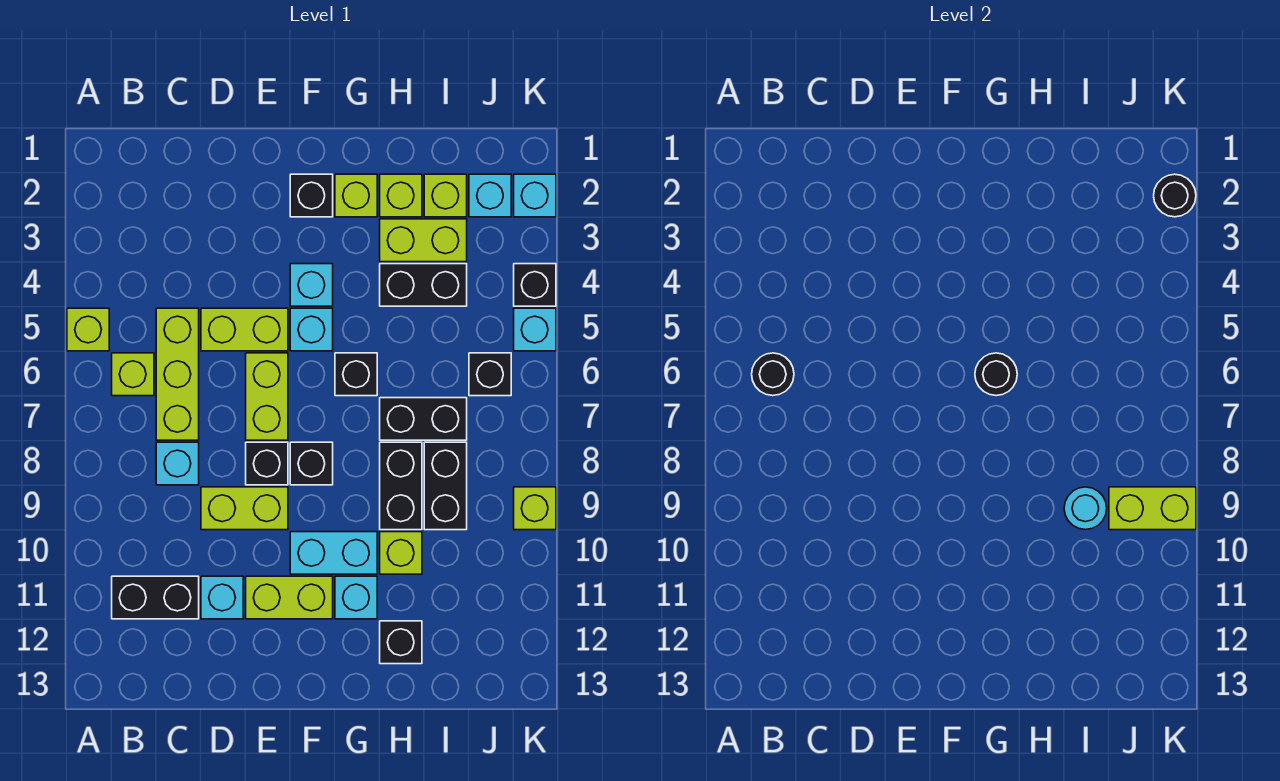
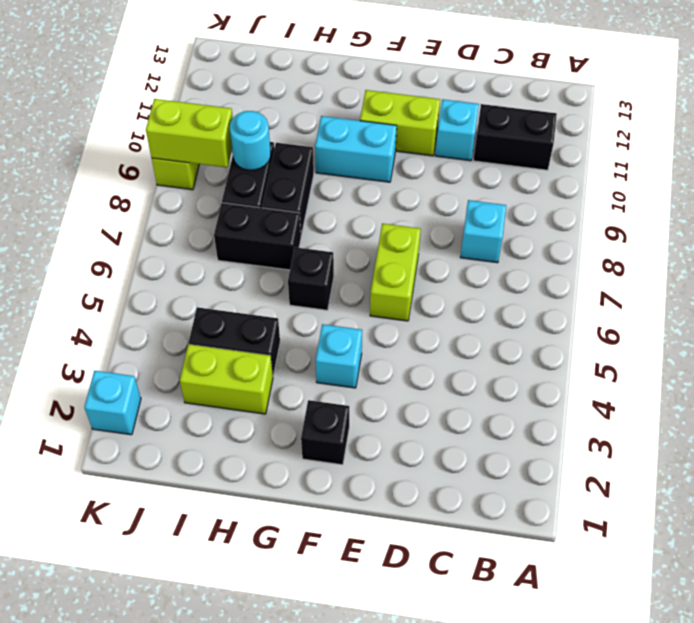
none -> lime brick A5 level 1
none -> lime brick B6 level 1
none -> lime brick C5:C7 level 1
none -> lime brick D5:E5 level 1

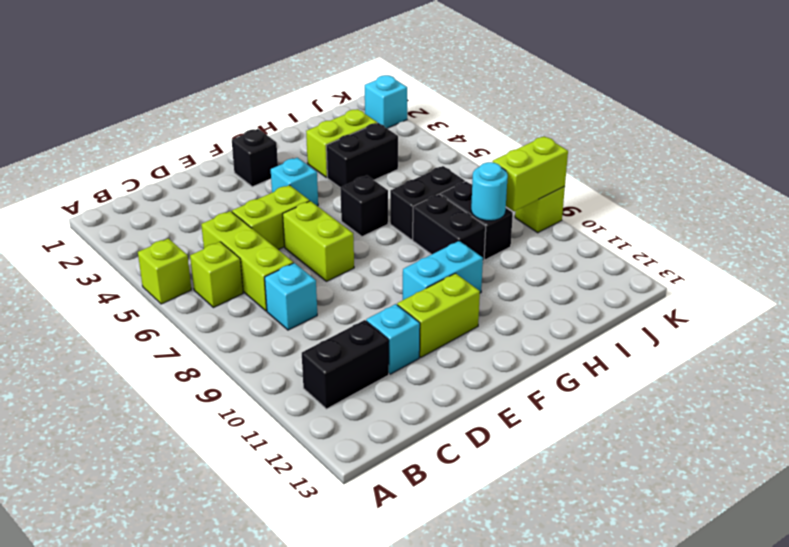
none -> lime brick D9:E9 level 1
none -> black brick E8 level 1
none -> cyan brick F5 level 1
none -> black brick F8 level 1

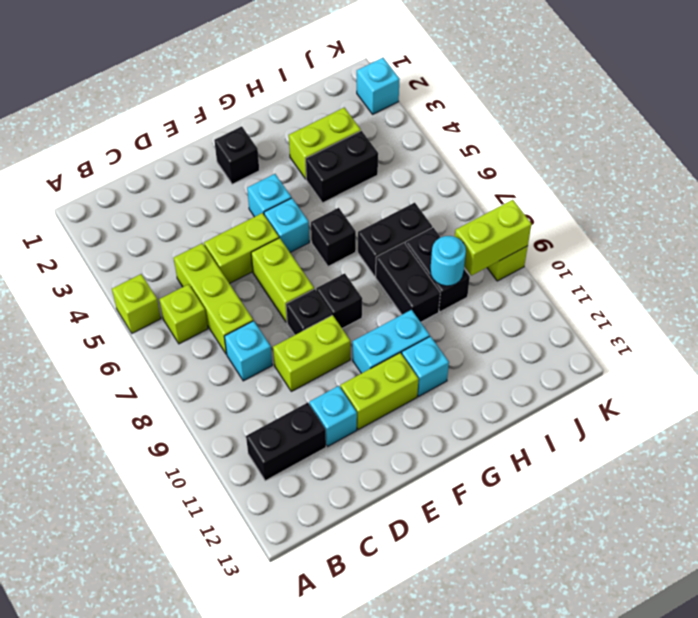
none -> lime brick G2 level 1
none -> lime brick H2 level 1
none -> lime brick H10 level 1
none -> black brick H12 level 1

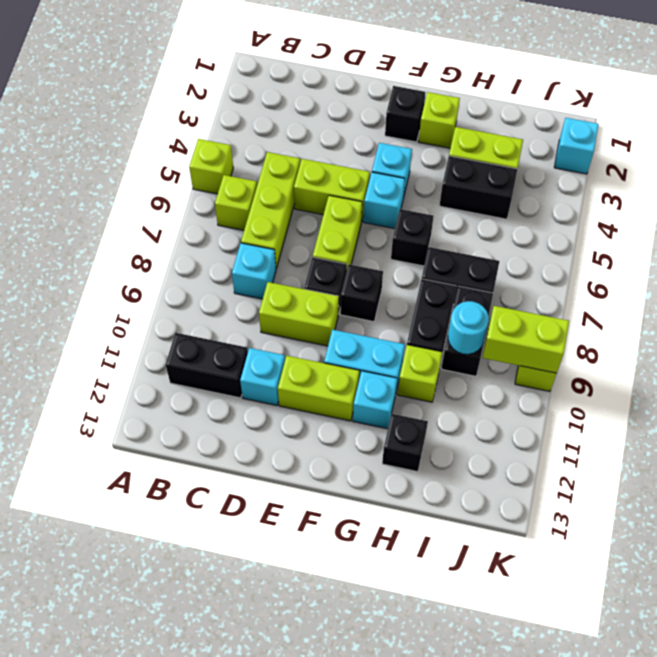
none -> lime brick H2 level 1
none -> lime brick I2 level 1
none -> cyan brick J2 level 1
none -> black brick J6 level 1

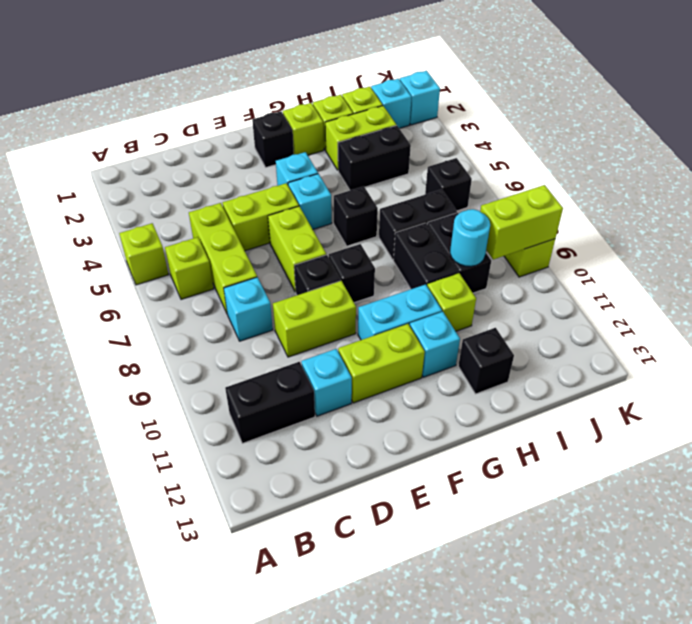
none -> black brick K4 level 1
none -> cyan brick K5 level 1
none -> black round brick B6 level 2
none -> black round brick G6 level 2

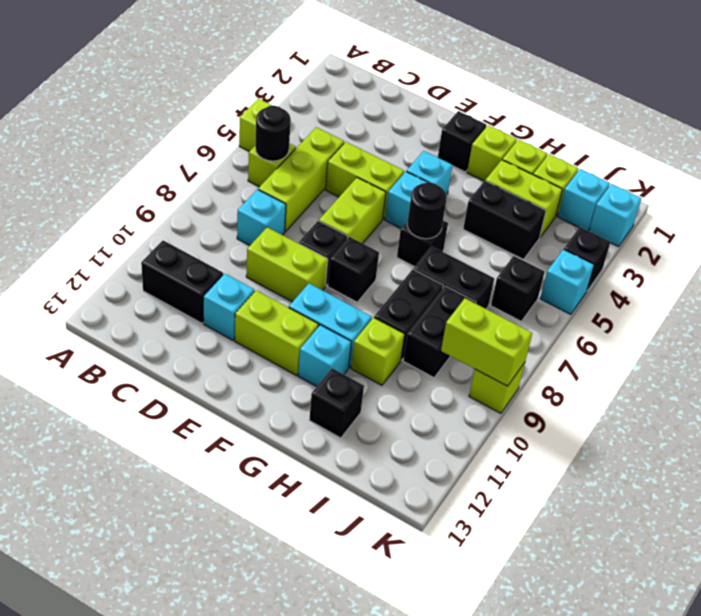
none -> cyan round brick I9 level 2
none -> black round brick K2 level 2

